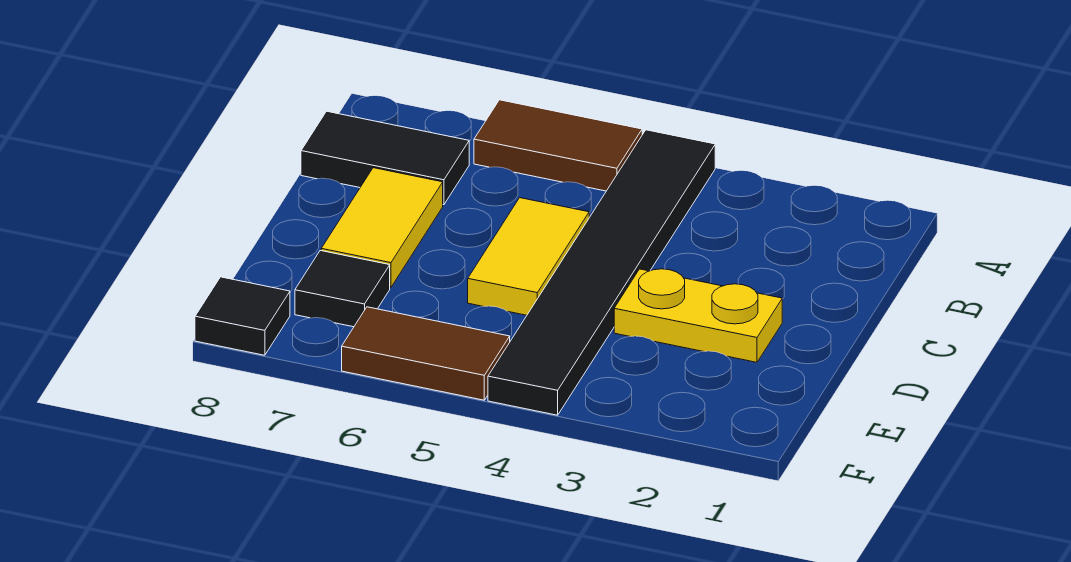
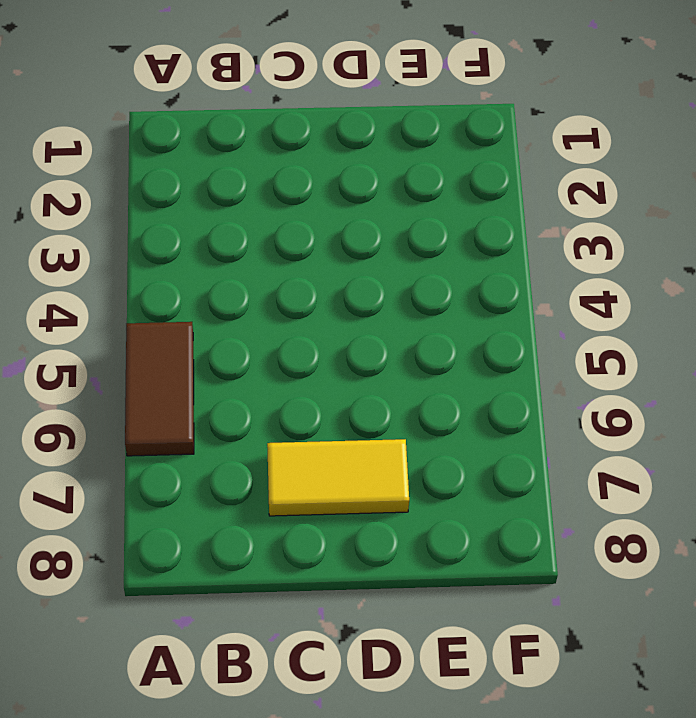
none -> black tile A4:F4 level 1
none -> black tile B7:B8 level 1

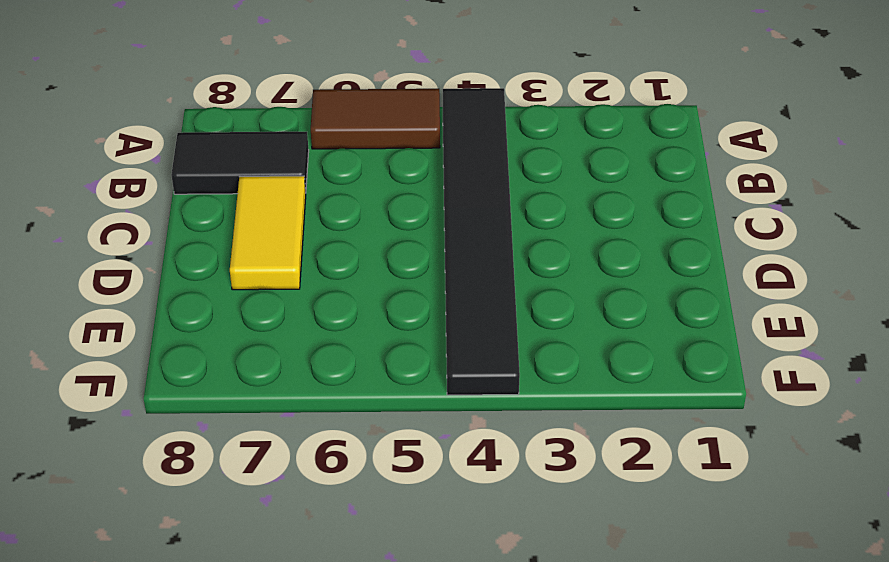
none -> yellow tile C5:D5 level 1
none -> yellow plate D2:D3 level 1

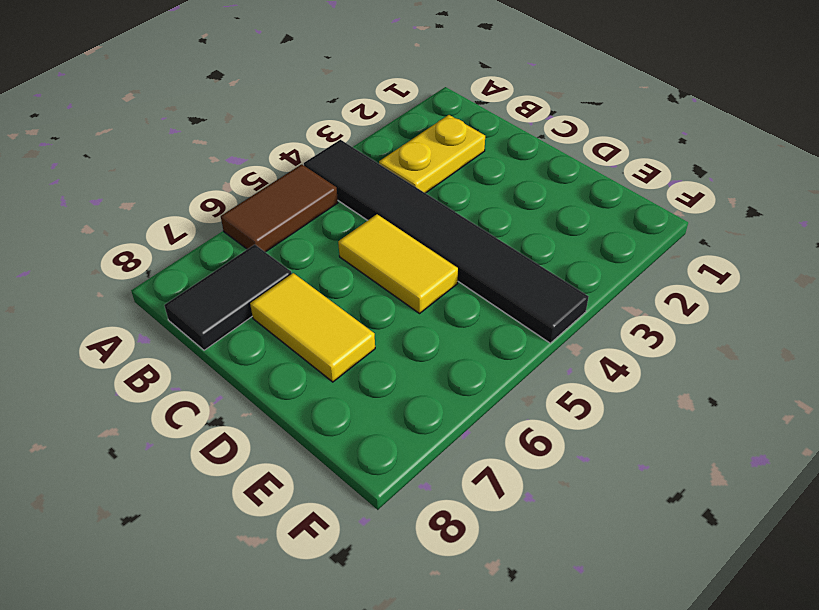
yellow plate B2:B3 level 1 -> yellow plate D2:D3 level 1
none -> black tile E7 level 1
none -> brown tile F5:F6 level 1

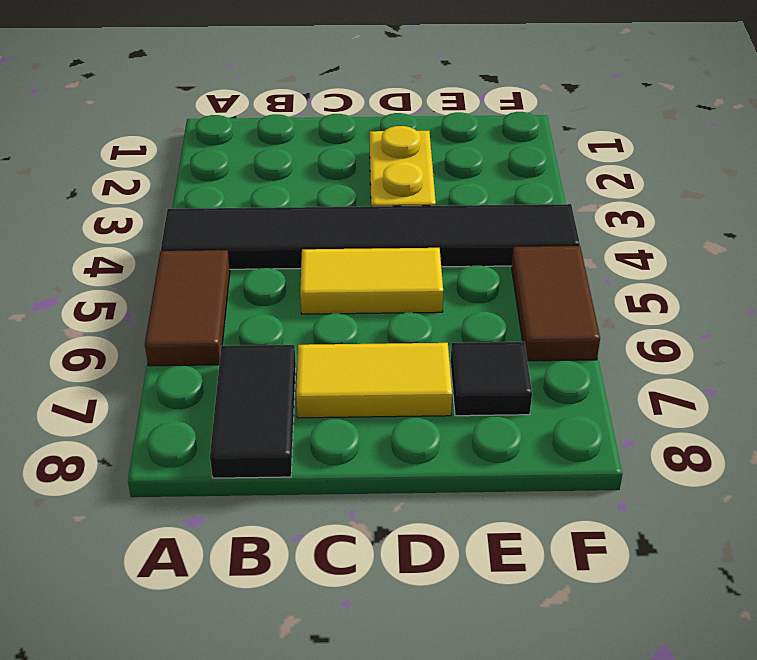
none -> black tile F8 level 1

